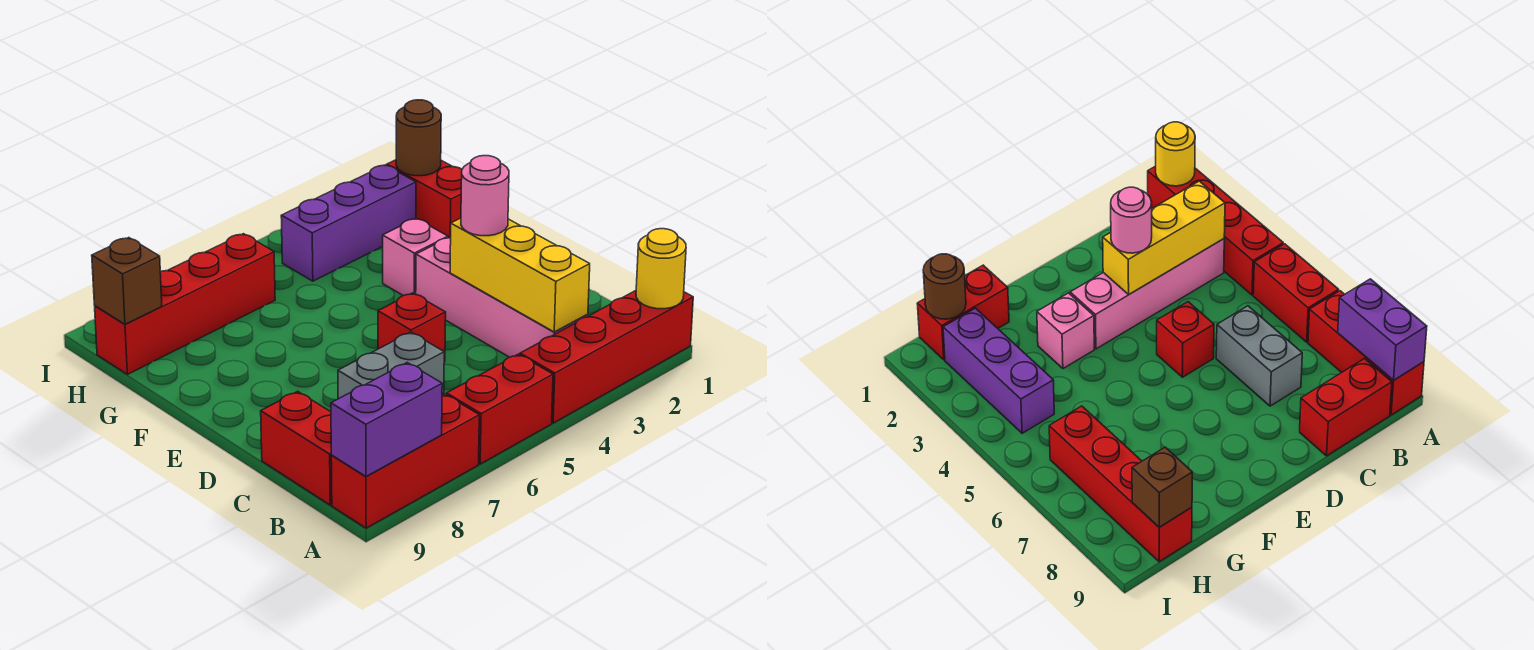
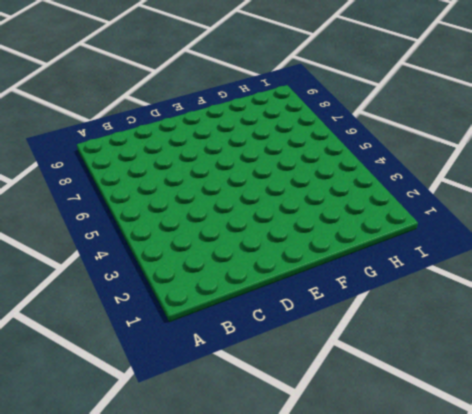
none -> red brick A1:A4 level 1
none -> red brick A5:A6 level 1
none -> red brick A7:A9 level 1

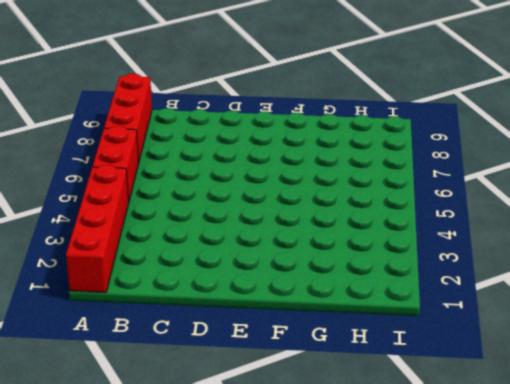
none -> pink brick B3:E3 level 1
none -> red brick B9:C9 level 1
none -> grey brick C6:C7 level 1

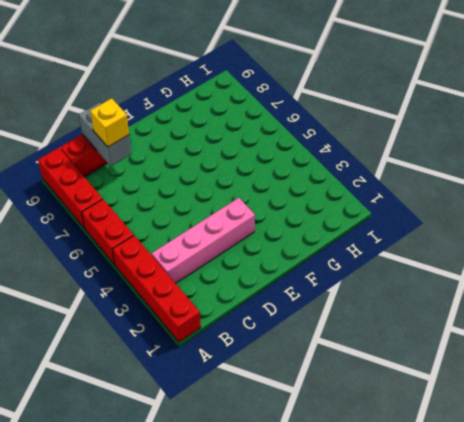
grey brick C8:C9 level 2 -> grey brick C6:C7 level 1
yellow brick C8 level 3 -> none
none -> red brick D5 level 1
none -> pink brick F3 level 1
none -> red brick G1:H1 level 1

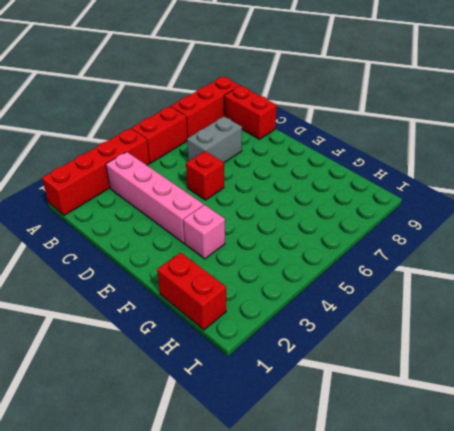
none -> purple brick H2:H4 level 1
none -> red brick H6:H9 level 1
none -> yellow round brick A1 level 2

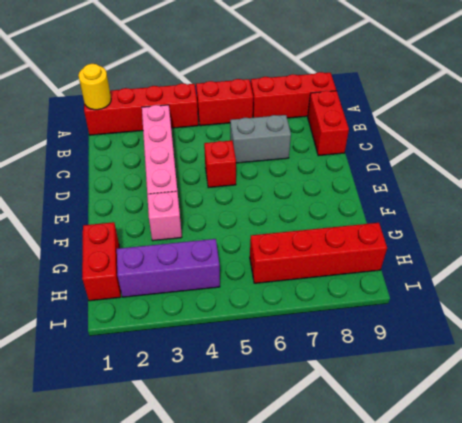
none -> purple brick A8:A9 level 2
none -> yellow brick B3:D3 level 2
none -> brown round brick H1 level 2

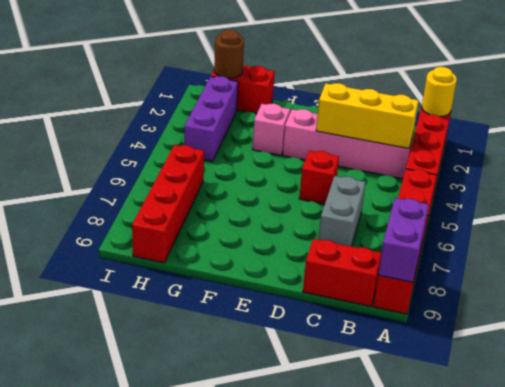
none -> brown brick H9 level 2
none -> pink round brick D3 level 3

